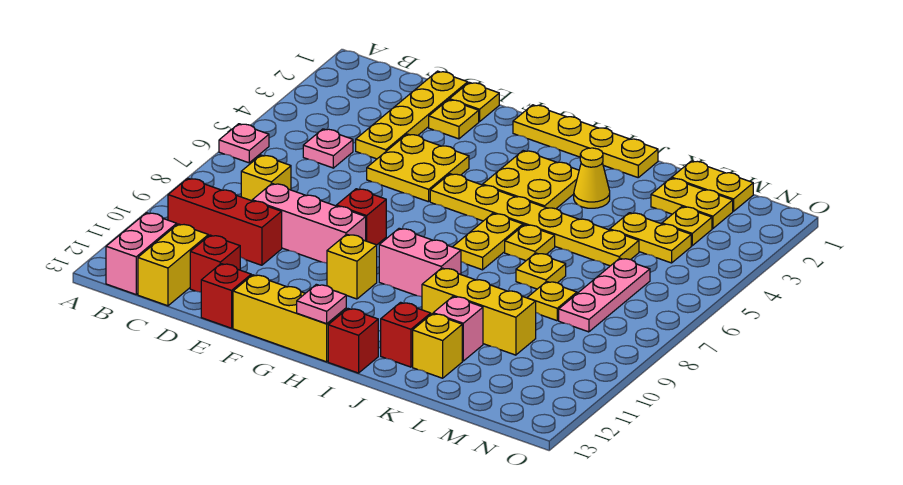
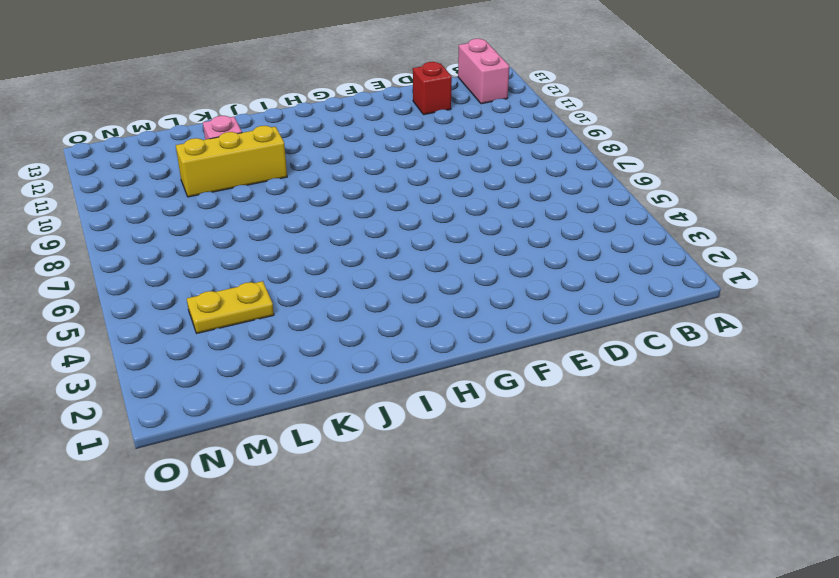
none -> pink plate A6 level 1
none -> red brick B10:D10 level 1
none -> pink plate C5 level 1
none -> yellow brick C8 level 1

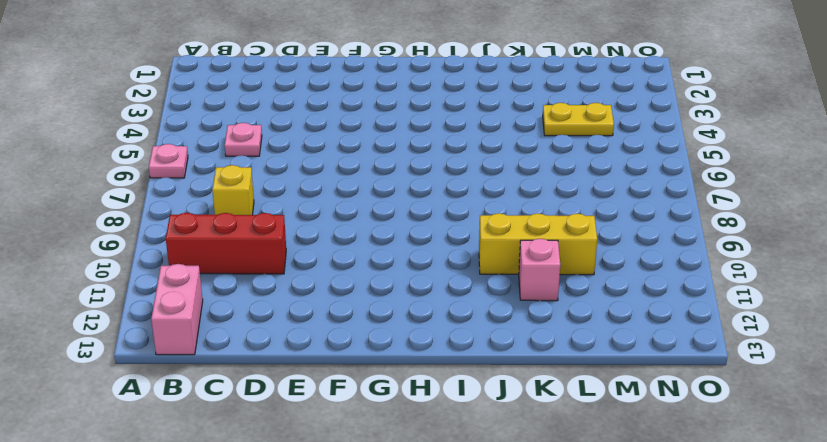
none -> yellow brick C12:C13 level 1
none -> yellow plate D1:D4 level 1
none -> pink brick D9:F9 level 1
none -> red brick D12 level 1

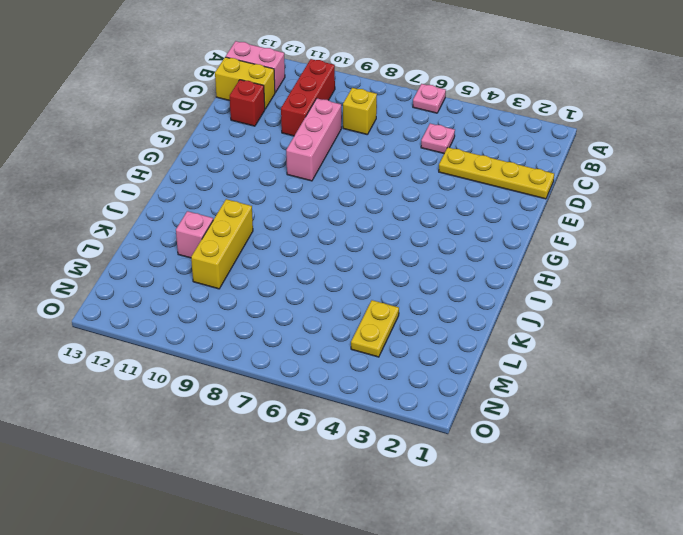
none -> yellow plate E1 level 1
none -> yellow plate E2 level 1
none -> yellow plate E4:F5 level 1
none -> red brick E13 level 1

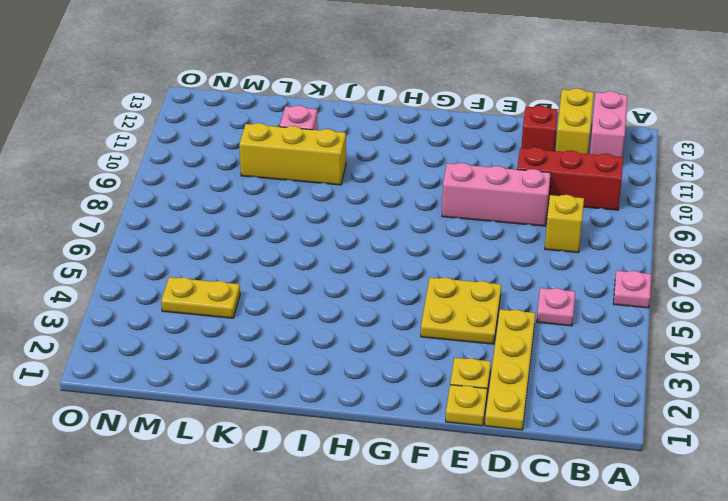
none -> red brick E13 level 1
none -> red brick F8 level 1
none -> yellow brick F13:H13 level 1
none -> yellow plate G1:J1 level 1

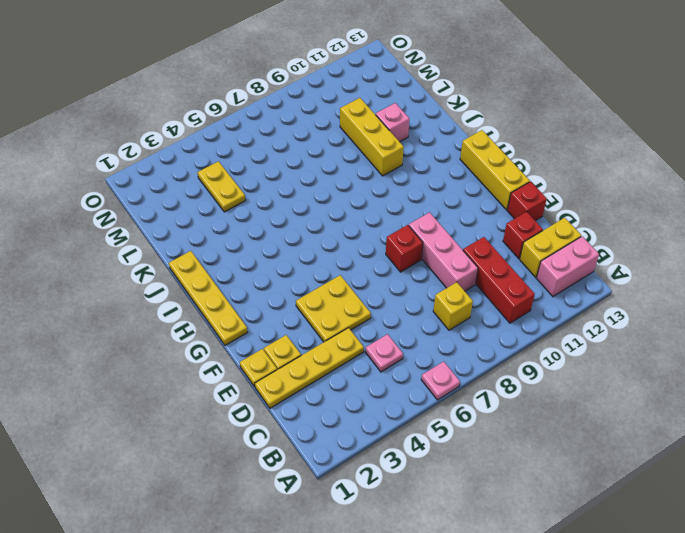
none -> yellow plate G5:L5 level 1
none -> yellow brick G10 level 1
none -> yellow plate H3:I4 level 1
none -> pink brick H9:I9 level 1

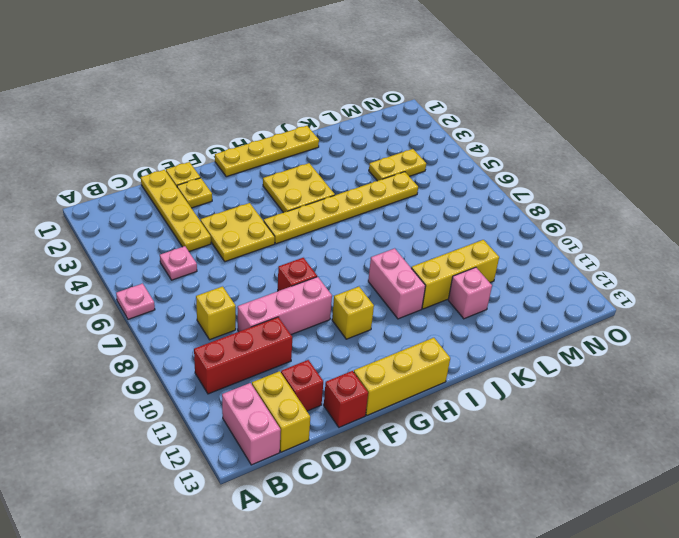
pink brick I9:I10 level 1 -> pink brick H9:I9 level 1
none -> yellow plate I6:I7 level 1
none -> red brick I13 level 1
none -> yellow cone J3 level 1
none -> yellow plate J6 level 1

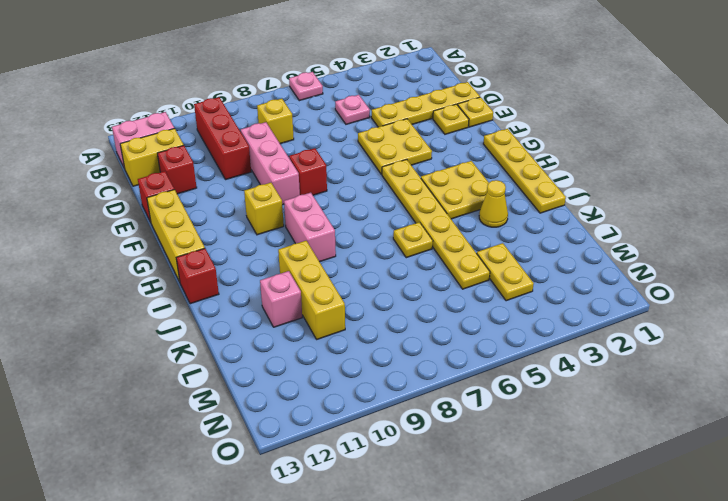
none -> yellow plate I6:I7 level 1
none -> red brick J12 level 1
none -> yellow plate K7 level 1
none -> yellow brick K12 level 1

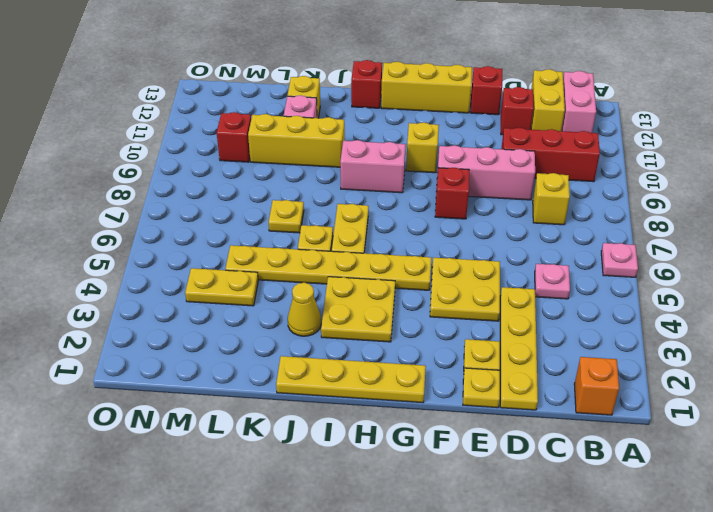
orange brick B1 level 1 -> none
red brick M10 level 1 -> red brick J12 level 1
none -> yellow plate L1:M1 level 1
none -> yellow plate L2:M2 level 1
none -> yellow plate L8 level 1
none -> yellow plate M3 level 1

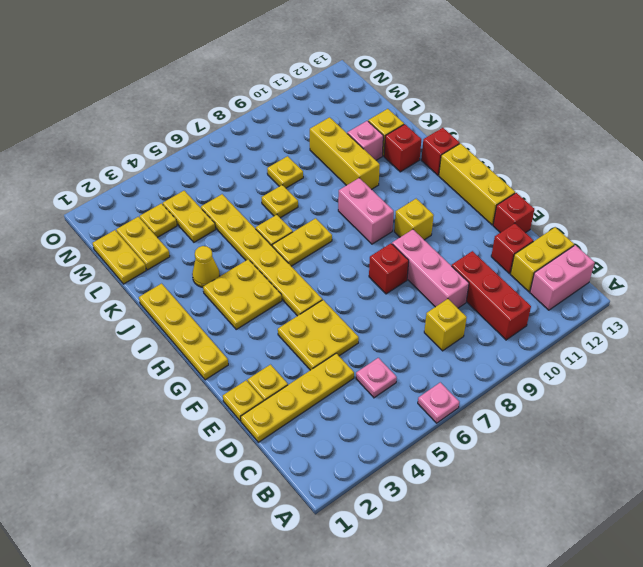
none -> pink plate M6:M8 level 1
none -> pink plate H13 level 2

